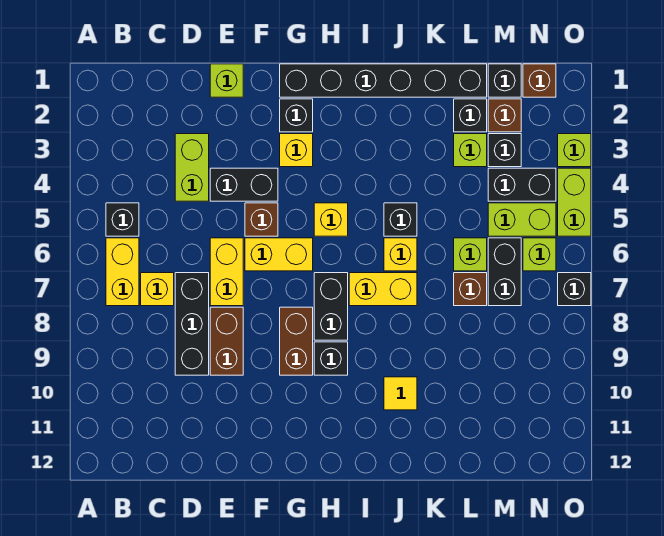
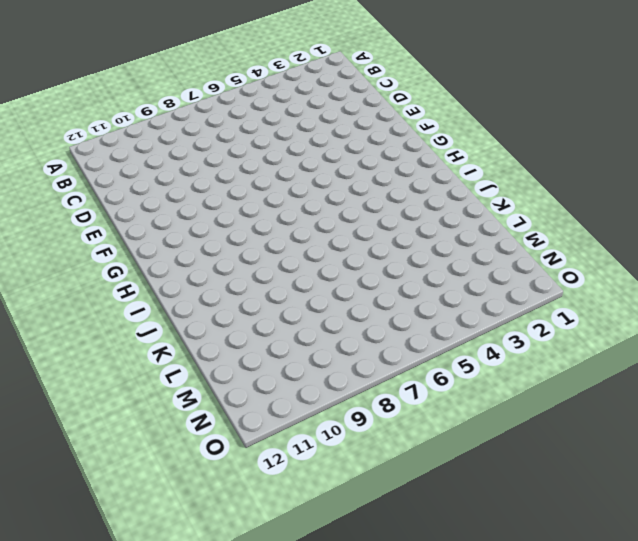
none -> black brick B5 level 1
none -> yellow brick B6:B7 level 1
none -> yellow brick C7 level 1
none -> lime brick D3:D4 level 1

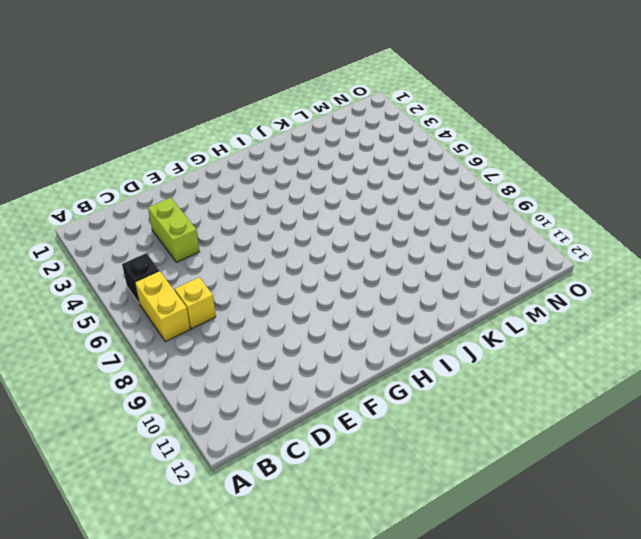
none -> black brick D7:D9 level 1
none -> lime brick E1 level 1
none -> black brick E4:F4 level 1
none -> yellow brick E6:E7 level 1

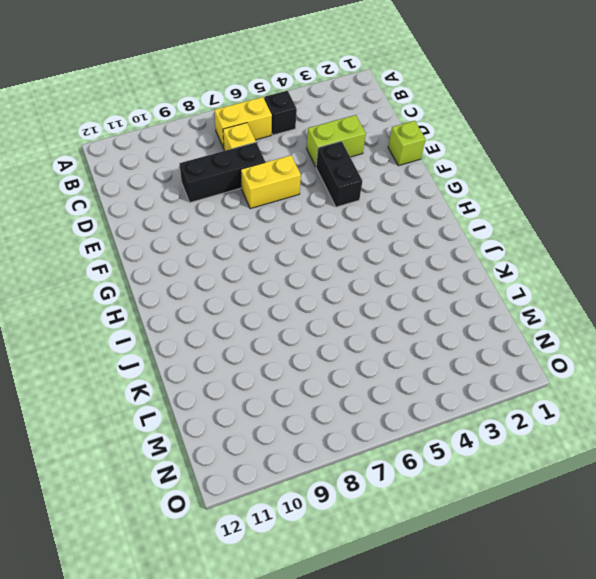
none -> brown brick E8:E9 level 1
none -> brown brick F5 level 1
none -> yellow brick F6:G6 level 1
none -> black brick G1:L1 level 1

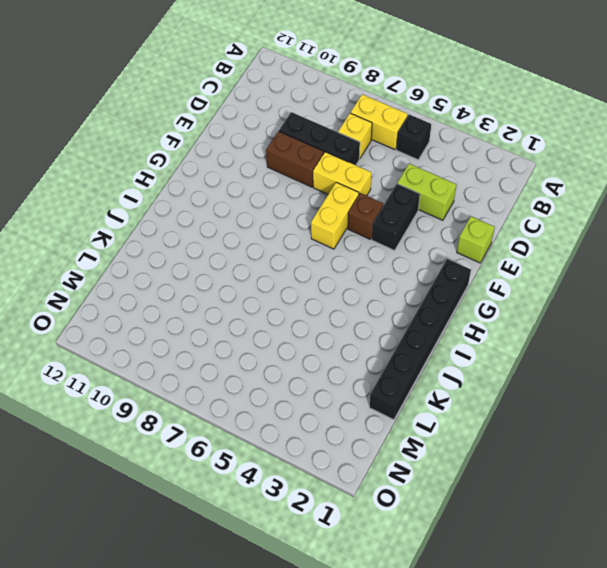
none -> black brick G2 level 1
none -> yellow brick G3 level 1
none -> brown brick G8:G9 level 1
none -> yellow brick H5 level 1

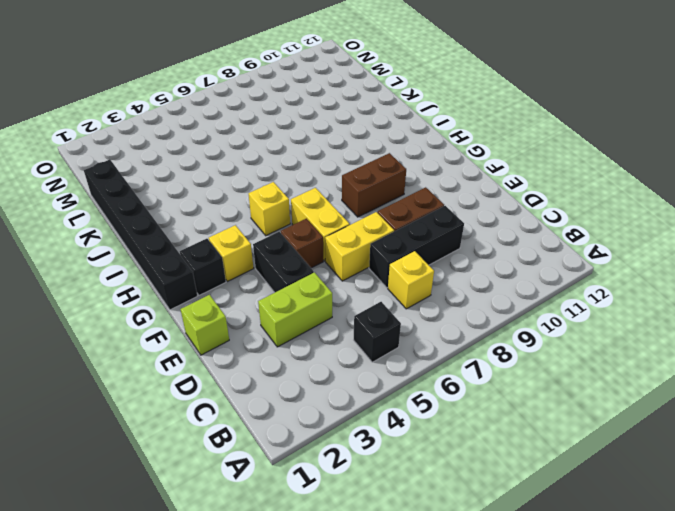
none -> yellow brick B6:B7 level 1
none -> black brick H7:H8 level 1
none -> black brick H9 level 1
none -> yellow brick I7:J7 level 1

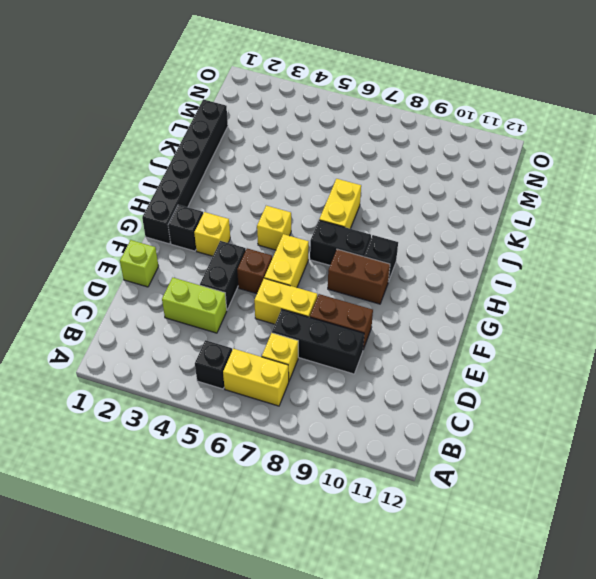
none -> black brick J5 level 1
none -> yellow brick J6 level 1
none -> yellow tile J10 level 1
none -> black brick L2 level 1

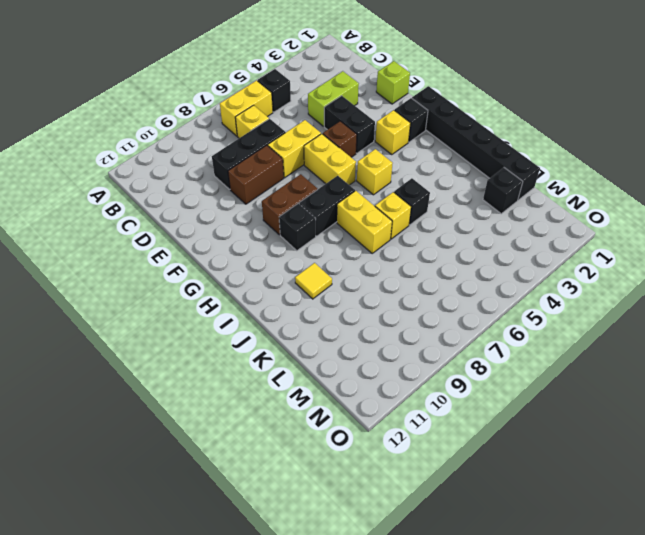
none -> lime brick L3 level 1
none -> lime brick L6 level 1
none -> brown brick L7 level 1
none -> black brick M1 level 1

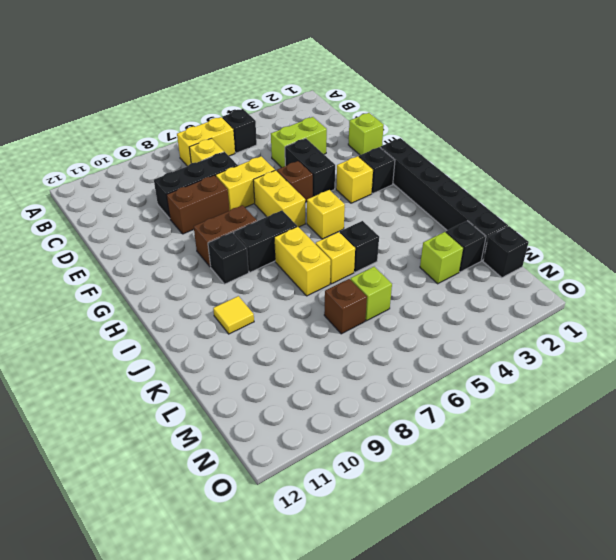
none -> brown brick M2 level 1
none -> black brick M3 level 1
none -> black brick M4:N4 level 1
none -> lime brick M5:N5 level 1

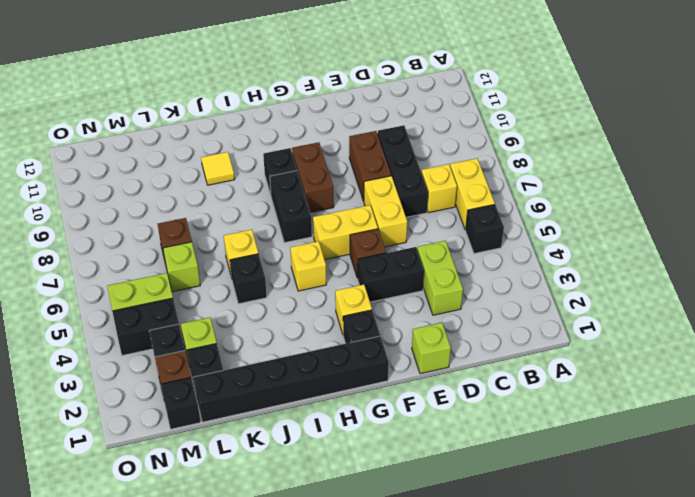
none -> yellow brick I7:J7 level 1
none -> black brick M6:M7 level 1
none -> brown brick N1 level 1
none -> lime brick N6 level 1

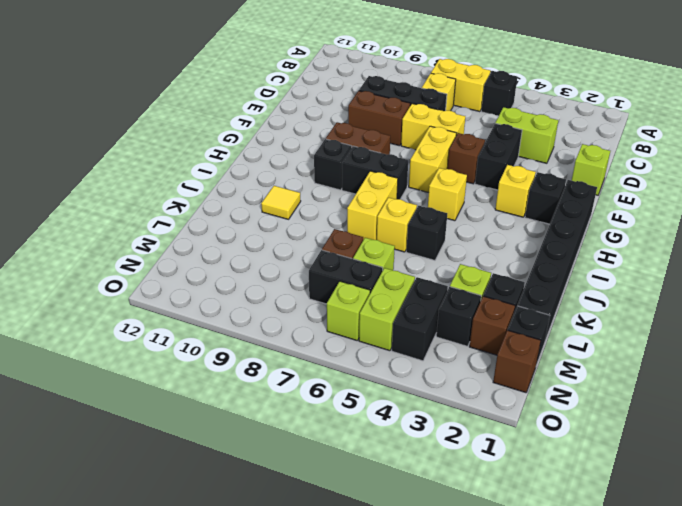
none -> lime brick O3 level 1
none -> lime brick O4:O5 level 1
none -> black brick O7 level 1

